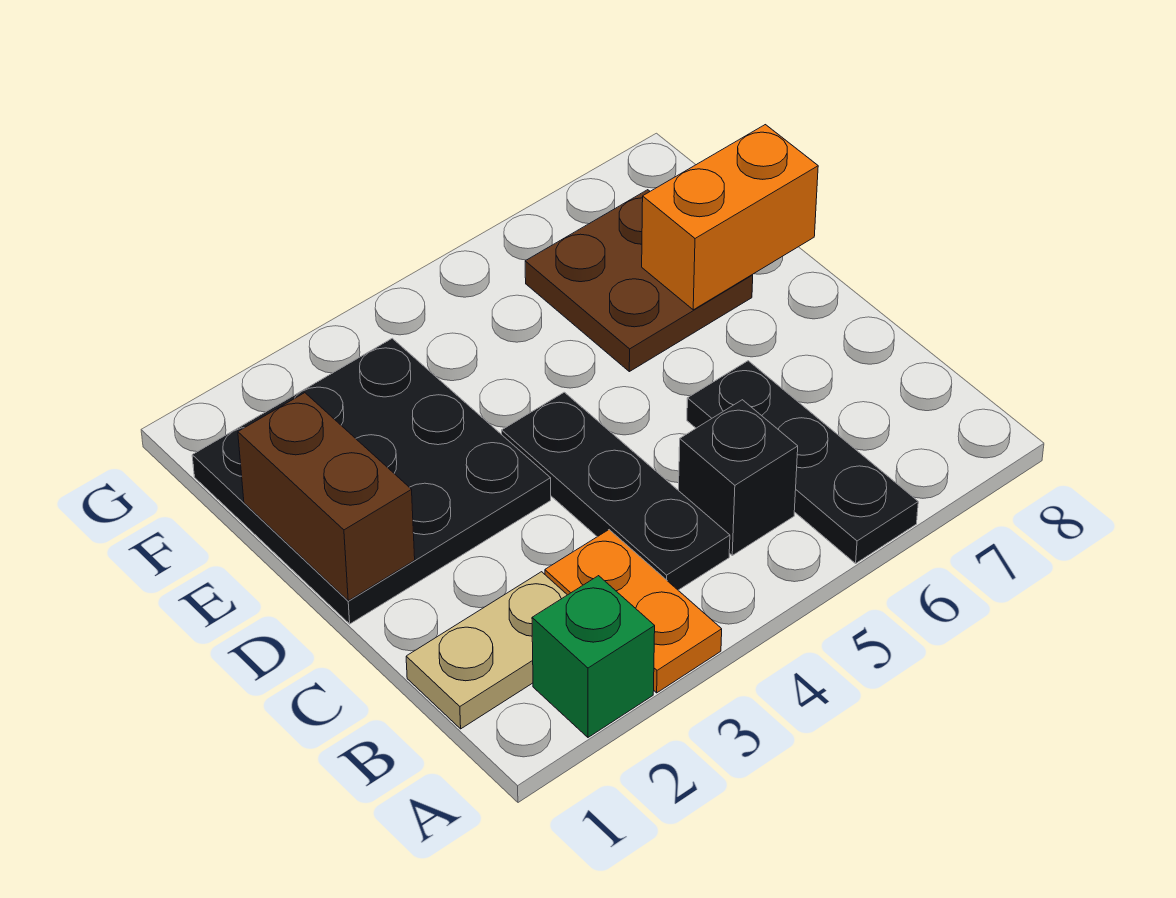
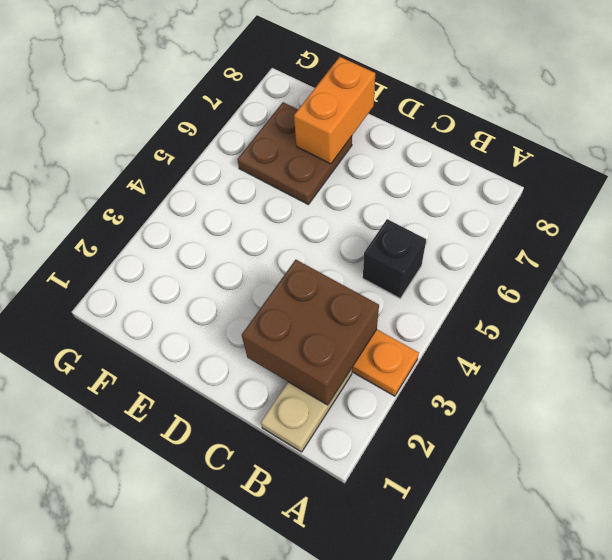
brown brick B2:C3 level 2 -> none
none -> green brick A2 level 1
none -> black plate A6:C6 level 1

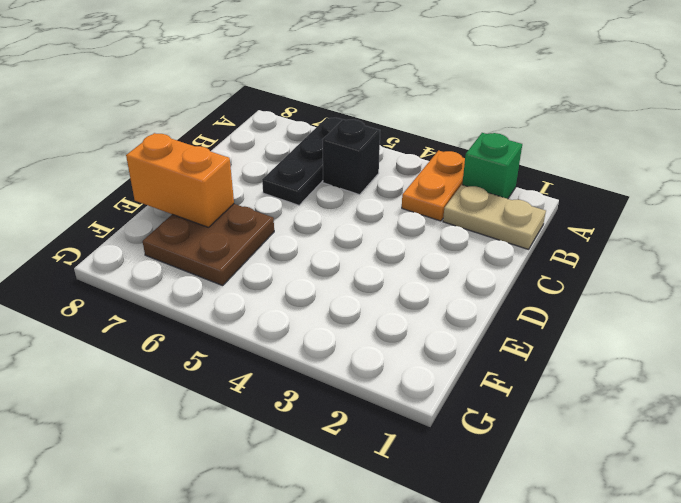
none -> black plate B4:D4 level 1
none -> black plate D1:F3 level 1

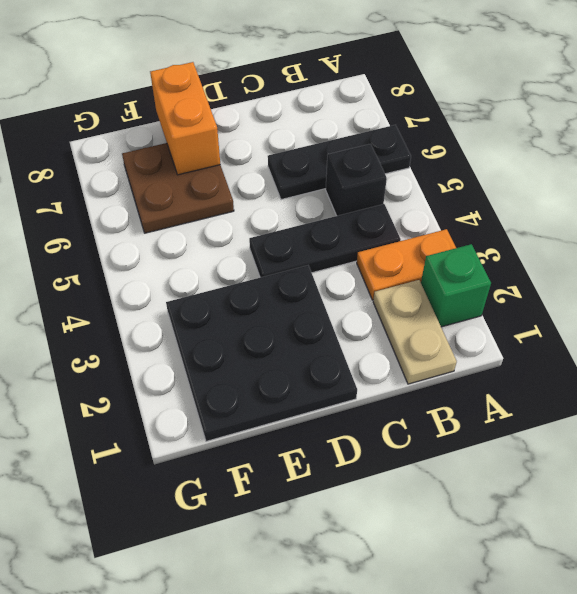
none -> brown brick D1:E1 level 2

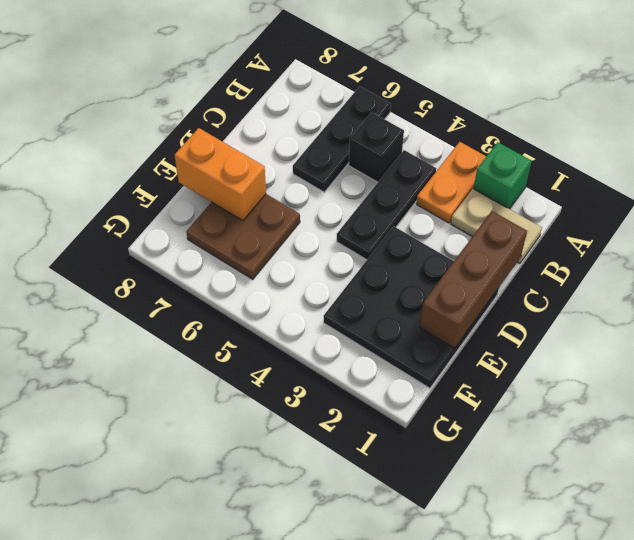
brown brick C1:E1 level 2 -> brown brick D1:E1 level 2

